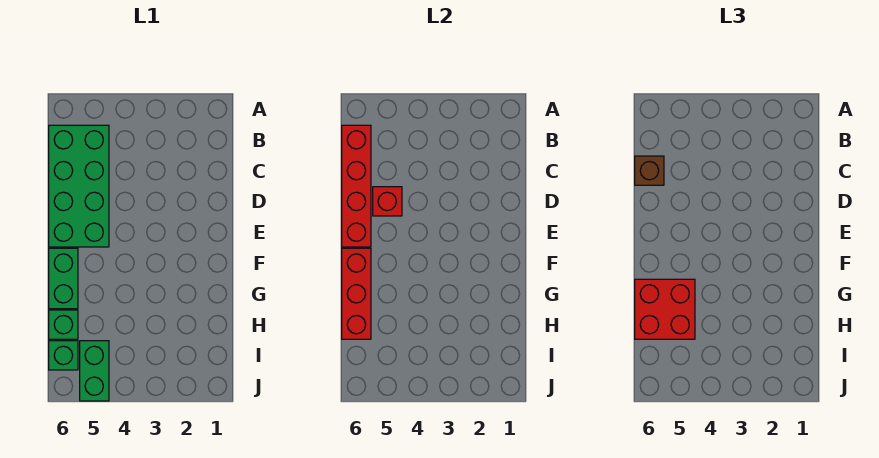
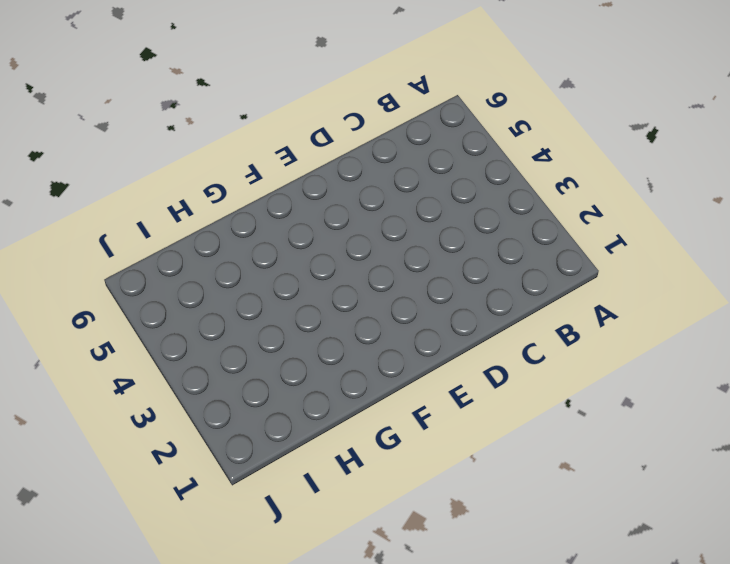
none -> green brick B5:E6 level 1
none -> green brick F6:G6 level 1

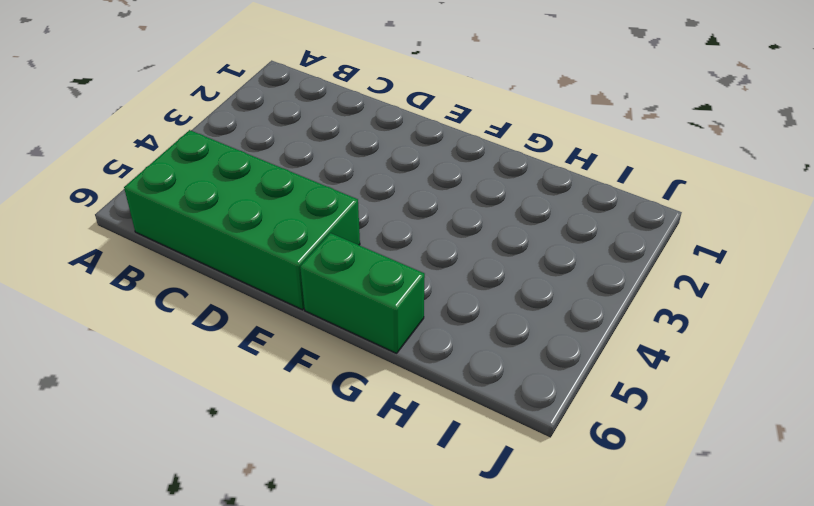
none -> green brick H6 level 1
none -> green brick I5:J5 level 1

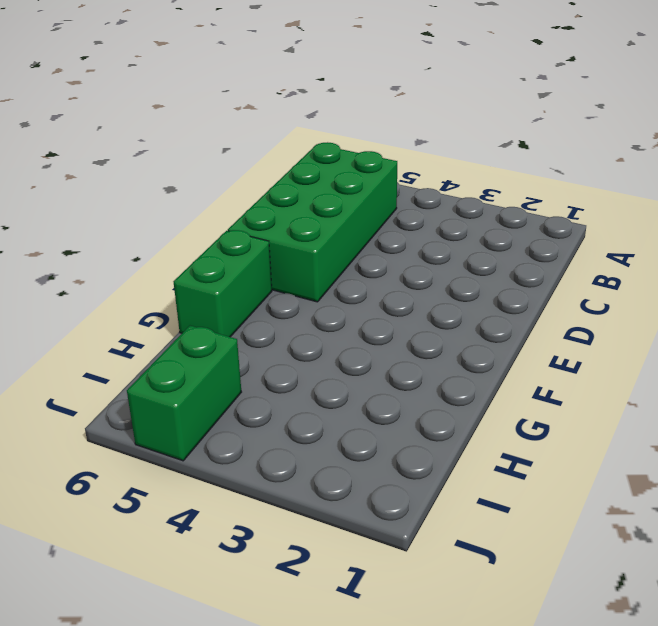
none -> green brick H6 level 1
none -> green brick I6 level 1

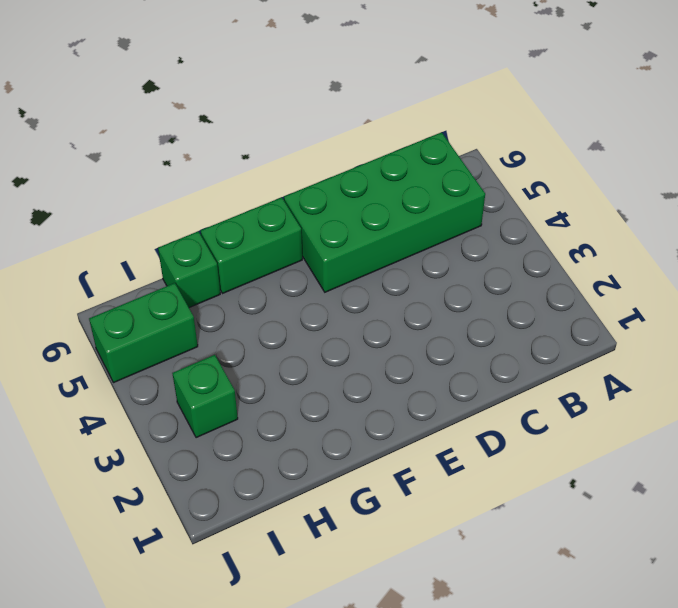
green brick I3 level 1 -> green brick I6 level 1
none -> red brick B6:E6 level 2
none -> red brick D5 level 2

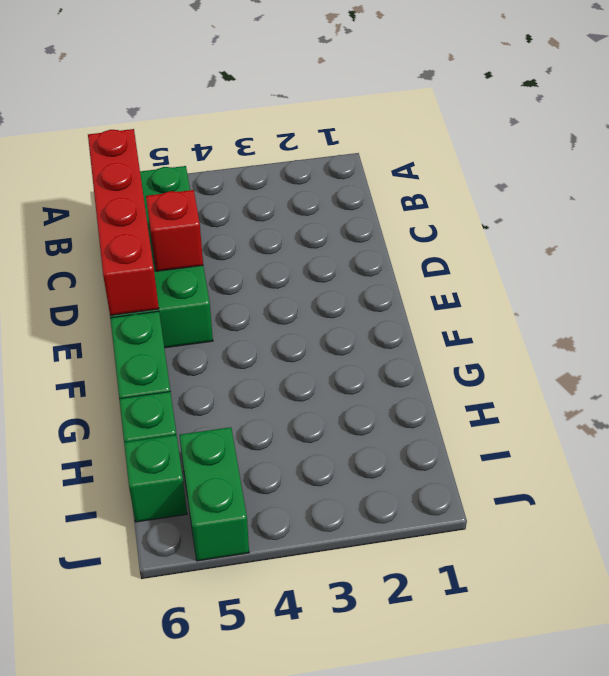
none -> red brick F6:H6 level 2
none -> brown brick C6 level 3

